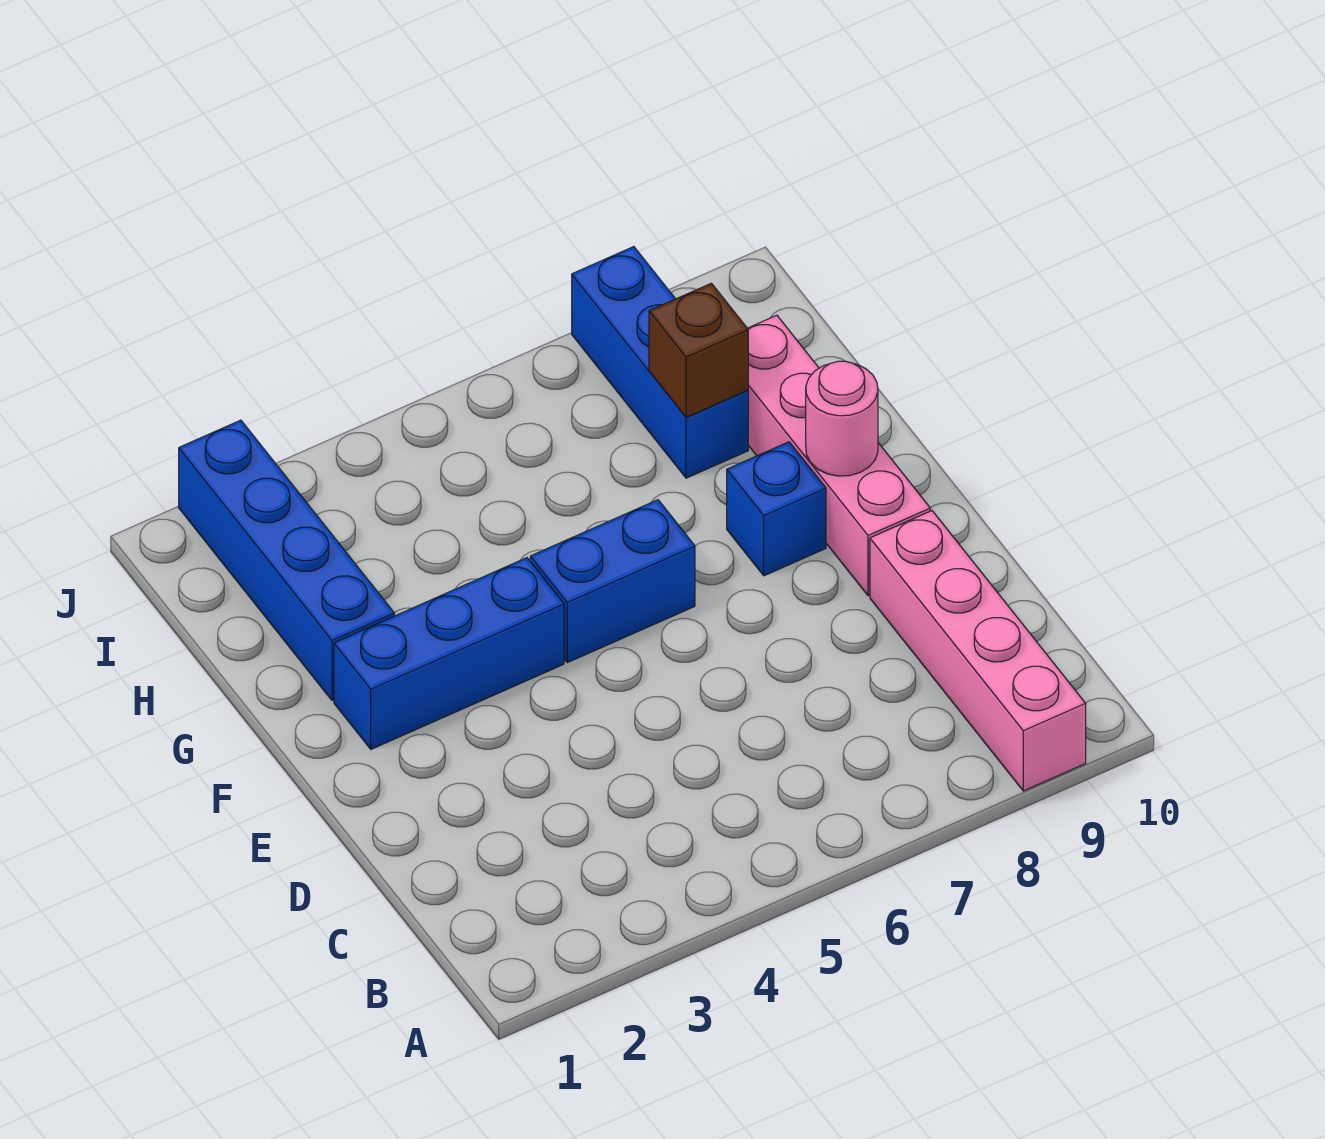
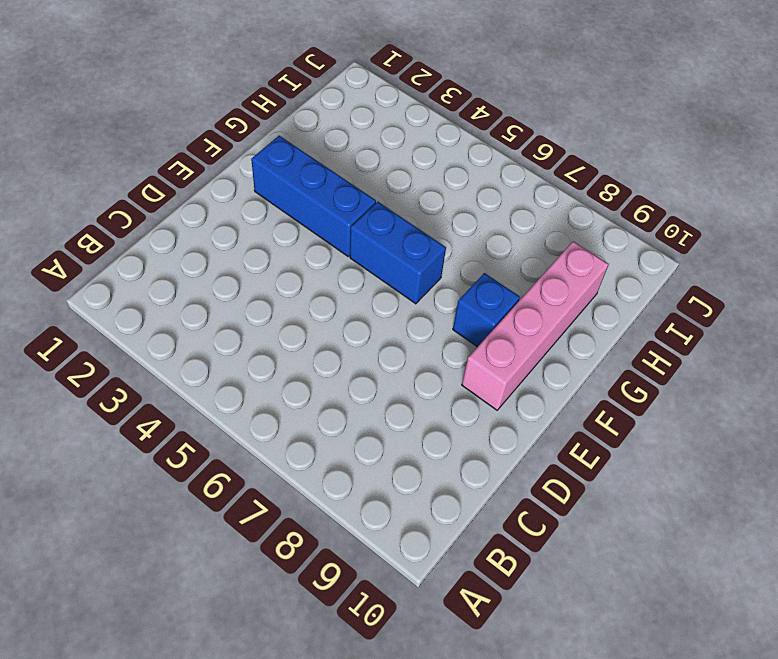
none -> pink brick A9:D9 level 1
none -> blue brick G2:J2 level 1

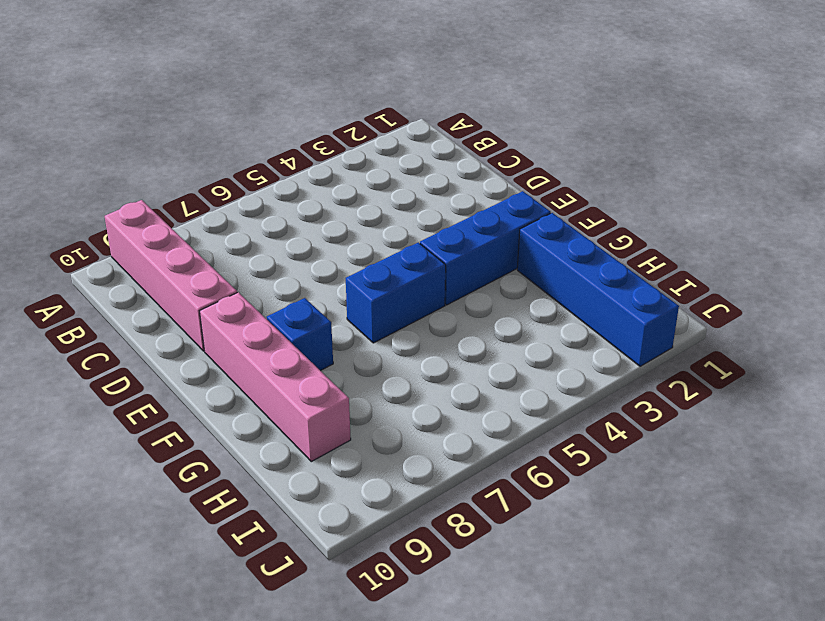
none -> blue brick H8:J8 level 1
none -> pink round brick F9 level 2

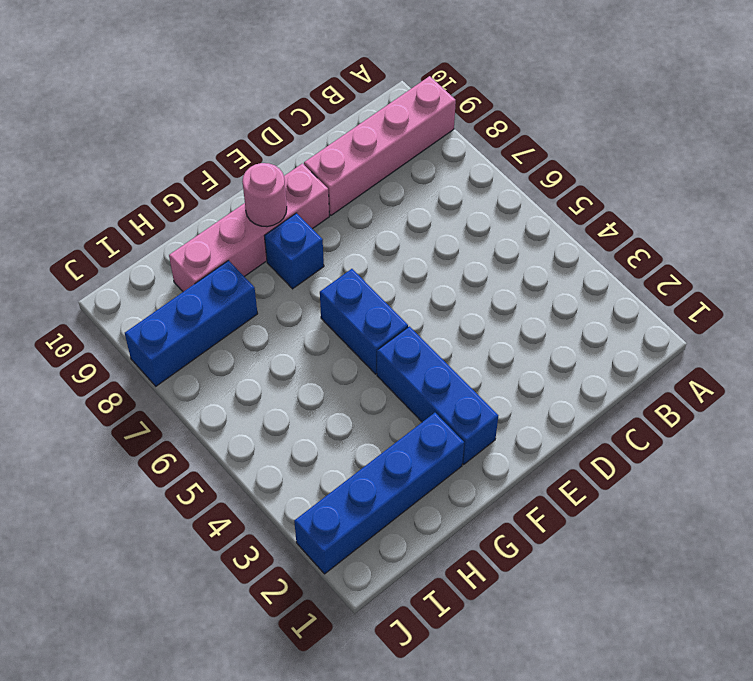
none -> brown brick H8 level 2

